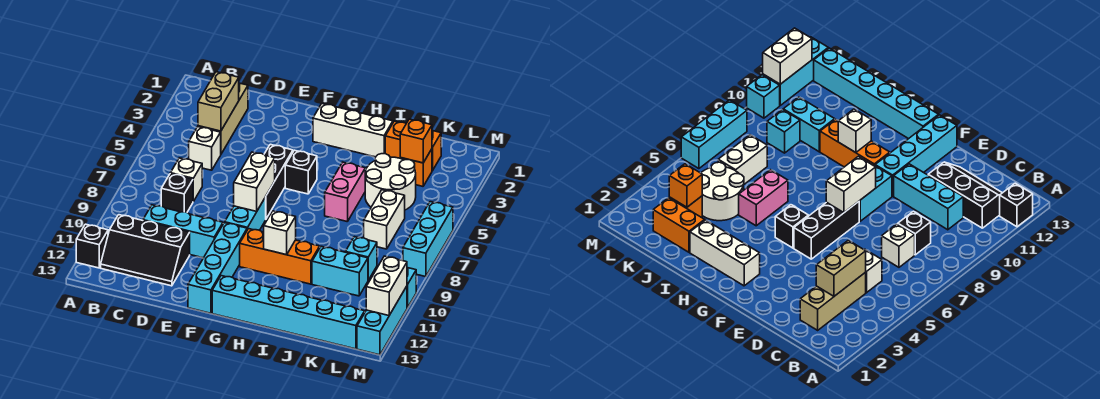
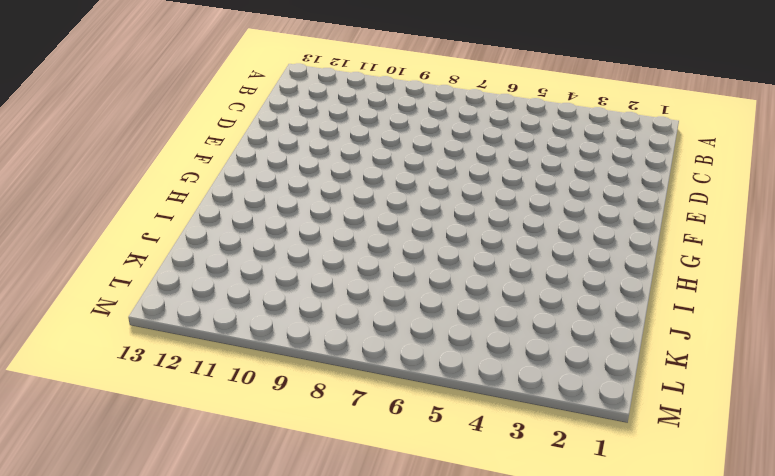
none -> black brick A12 level 1
none -> black slope B11:D12 level 1 top 11
none -> tan brick C2:C4 level 1

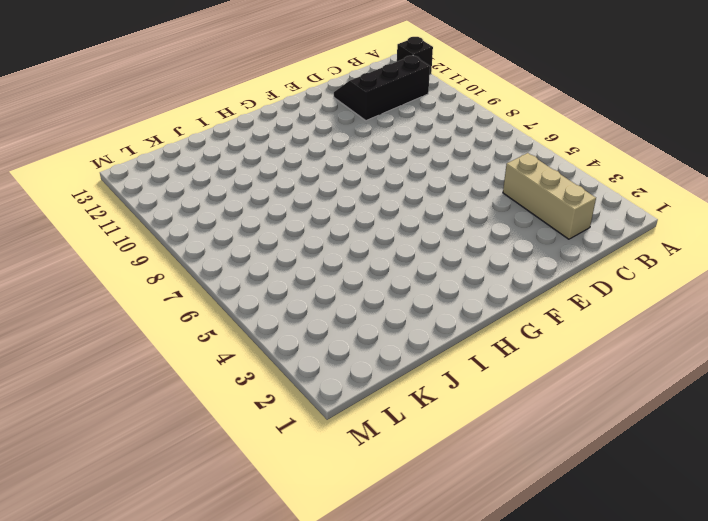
none -> white brick C5 level 1
none -> white brick C7 level 1
none -> black brick C8 level 1

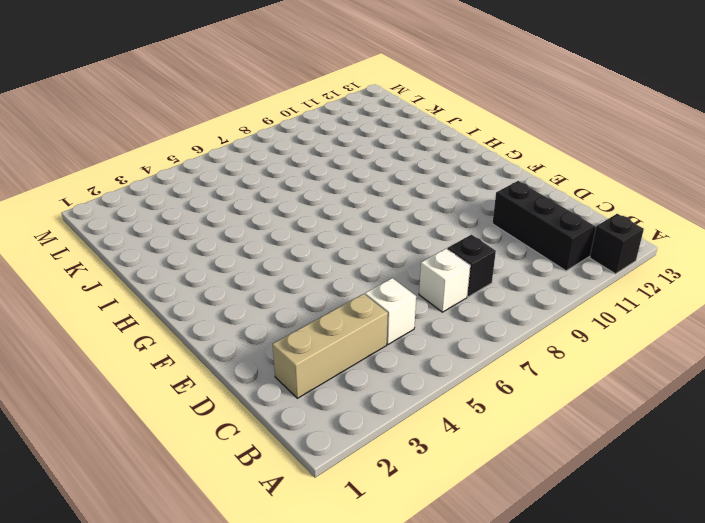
none -> cyan brick C10:E10 level 1
none -> black brick F5:F7 level 1
none -> cyan brick F8:F9 level 1

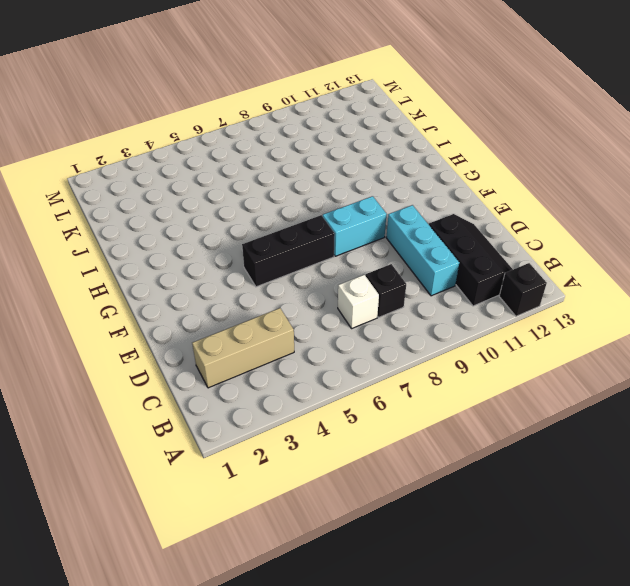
none -> white brick C5 level 1
none -> cyan brick F10:F13 level 1
none -> white brick G2:I2 level 1

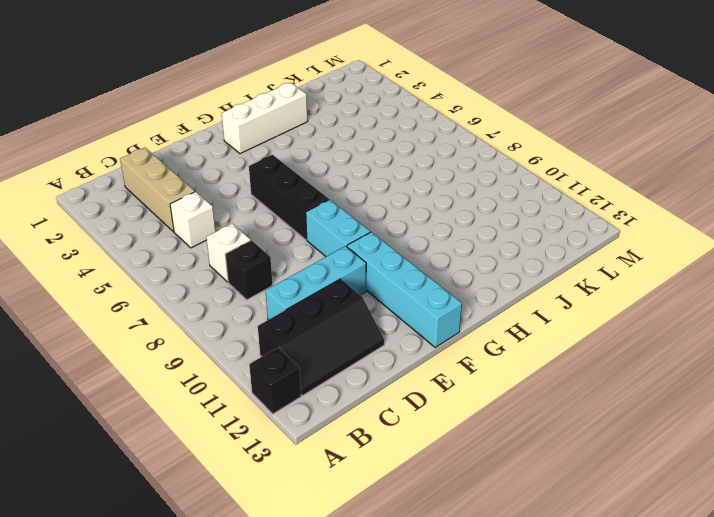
none -> black brick G5 level 1
none -> orange brick G10:I10 level 1
none -> cyan brick G13:L13 level 1

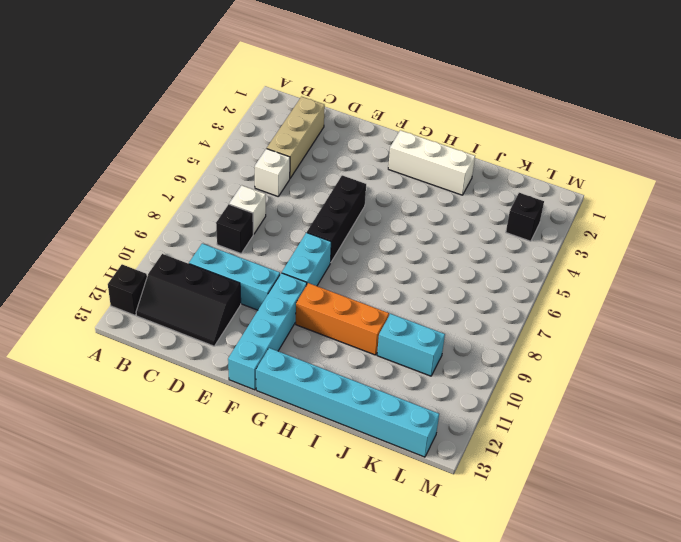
black brick L3 level 1 -> black brick G5 level 1
none -> pink brick I5:I6 level 1
none -> orange brick J2:K2 level 1
none -> white round brick J4:K5 level 1

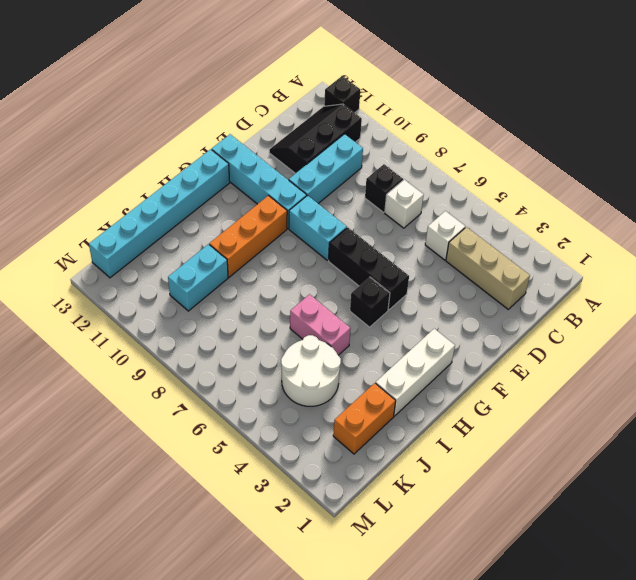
none -> orange brick K3 level 1
none -> white brick K6:K7 level 1
none -> cyan brick K9 level 1

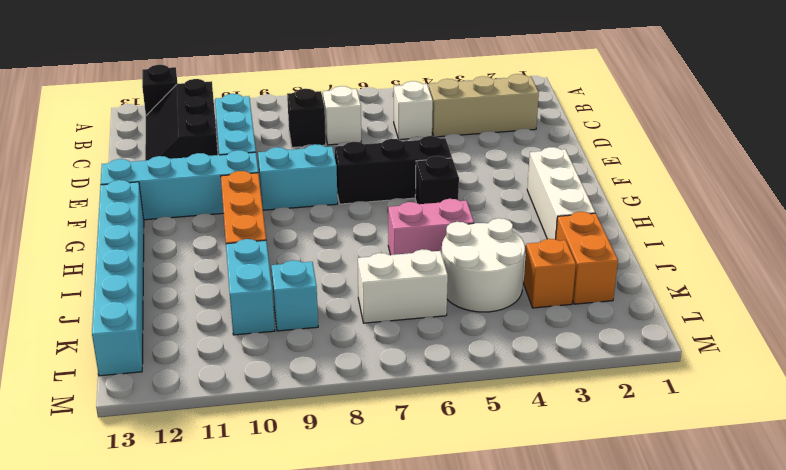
none -> cyan brick M6:M8 level 1
none -> cyan brick M10 level 1
none -> cyan brick M11:M13 level 1

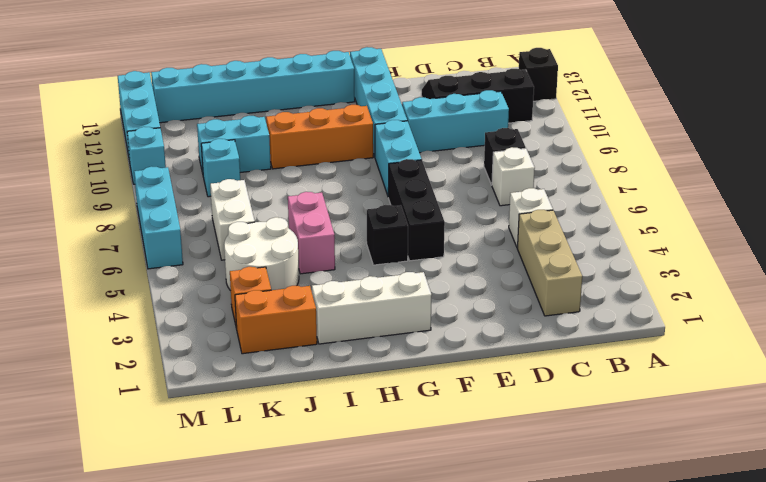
none -> tan brick C3:C4 level 2
none -> white brick F7:F8 level 2
none -> white brick H10 level 2

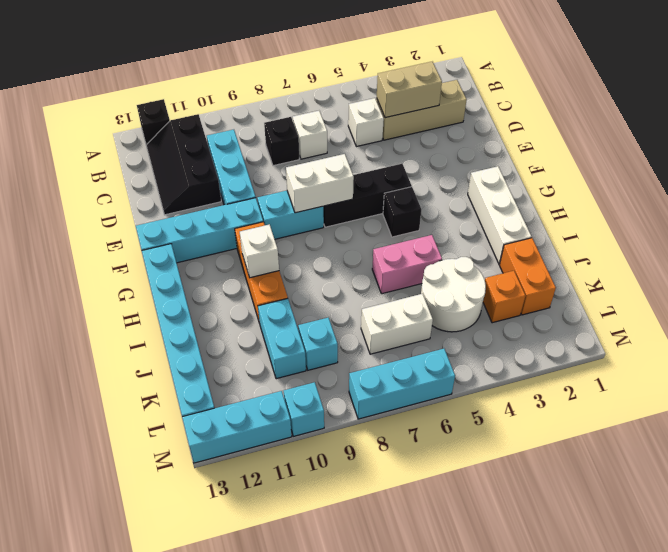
none -> orange brick K3 level 2
none -> white brick M11:M12 level 2

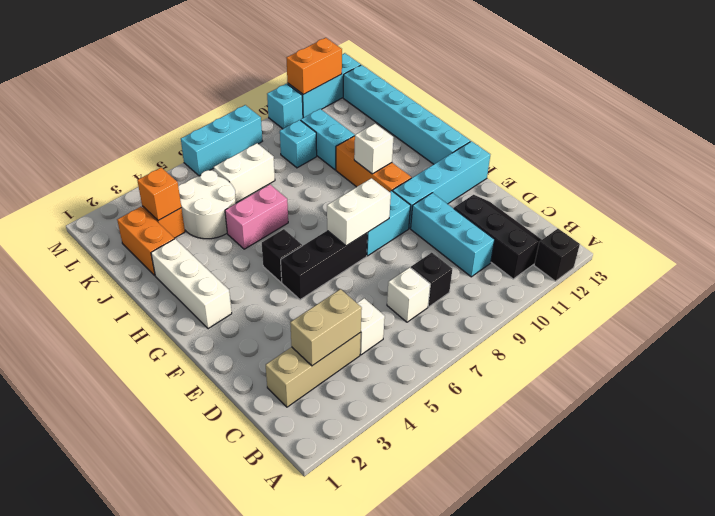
orange brick M11:M12 level 2 -> white brick M11:M12 level 2

